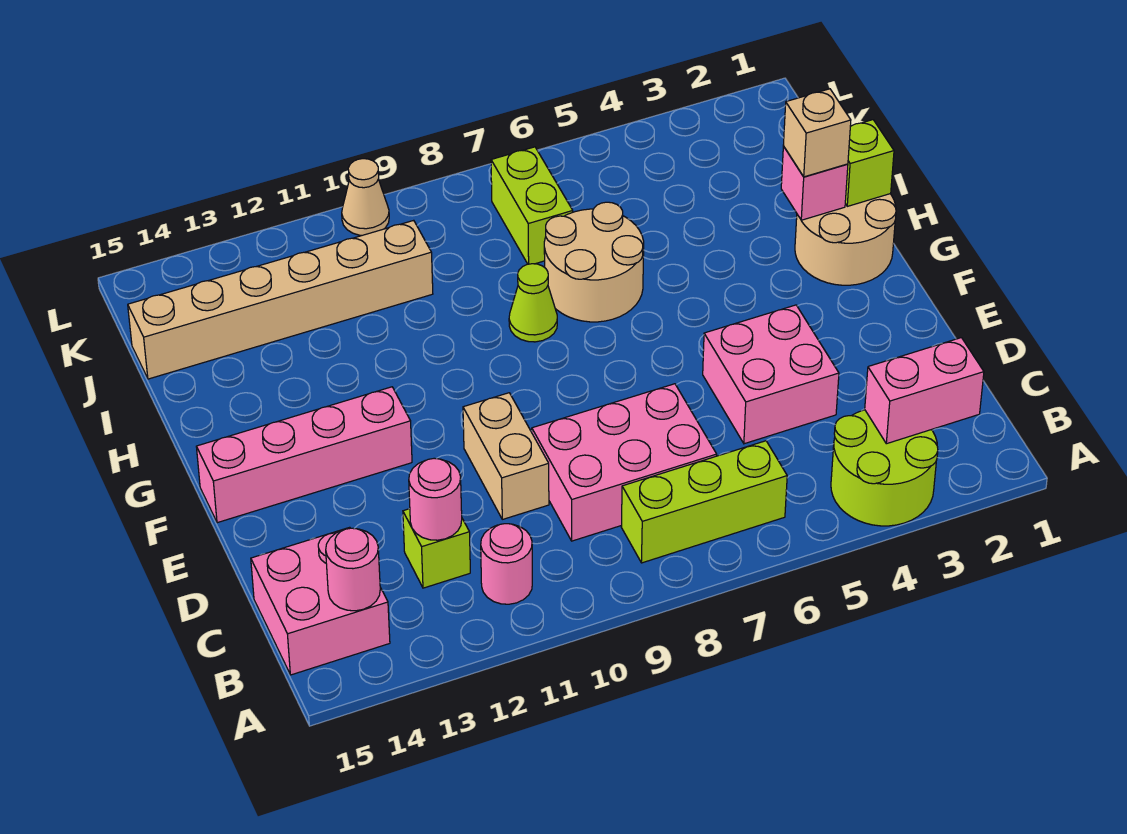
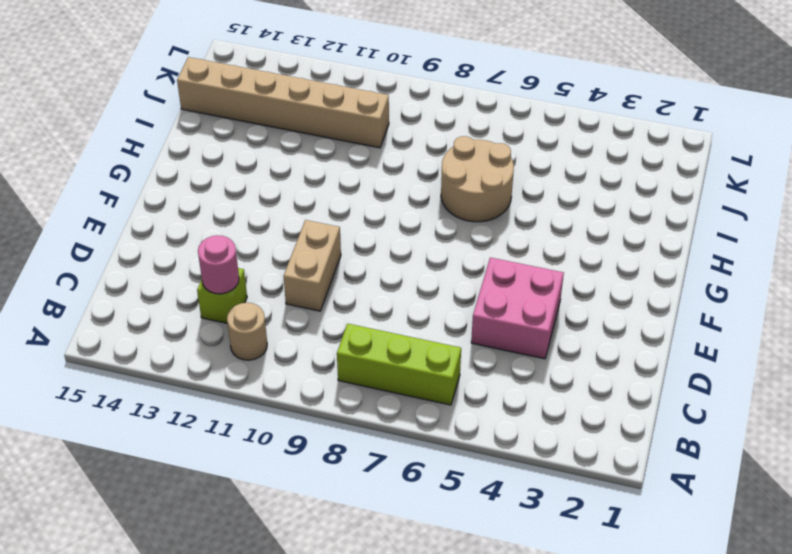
tan round brick B11 level 1 -> pink round brick B11 level 1
none -> lime round brick A3:B4 level 1
none -> pink brick B14:C15 level 1
none -> pink brick C7:D9 level 1

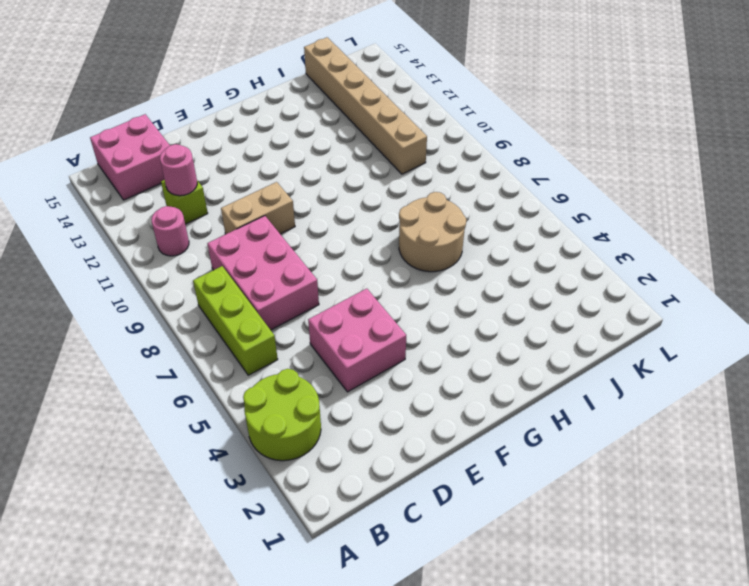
none -> pink brick F12:F15 level 1
none -> tan round brick G1:H2 level 1
none -> lime cone H8 level 1

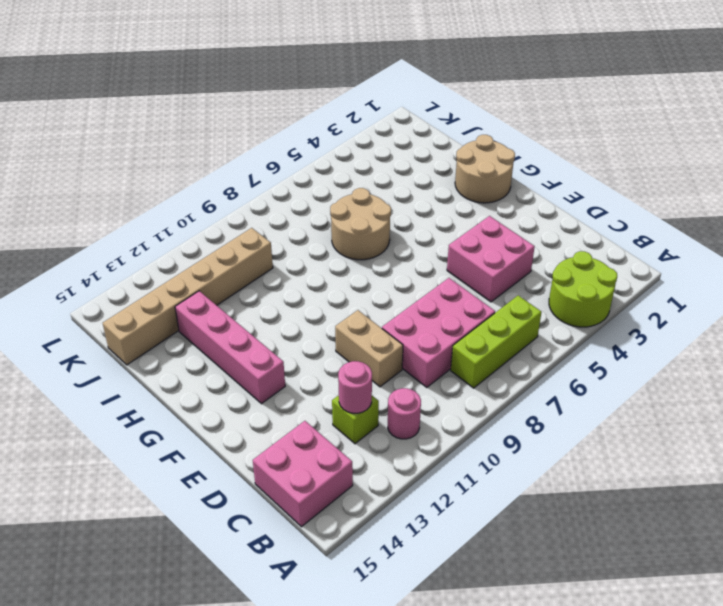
pink brick F13:I13 level 1 -> pink brick F12:F15 level 1
none -> lime cone H8 level 1
none -> lime brick J7:K7 level 1
none -> tan cone L10 level 1

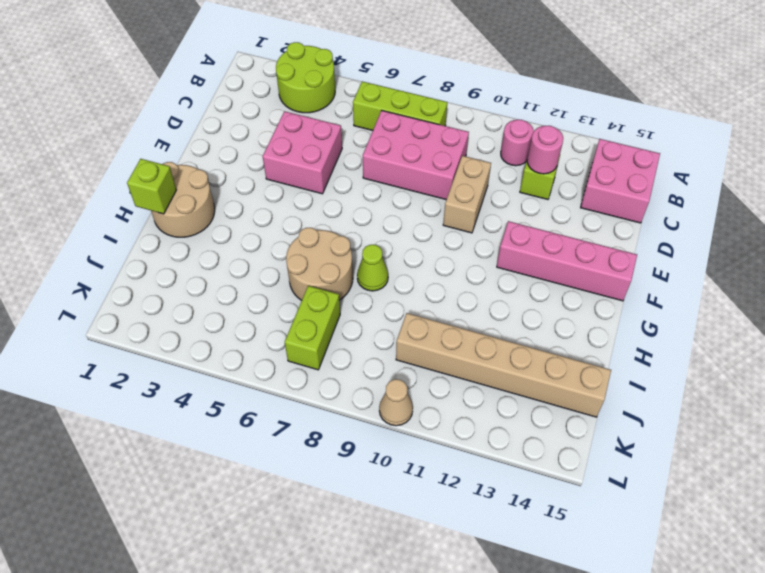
none -> pink brick B2:B3 level 2
none -> pink round brick B14 level 2
none -> pink brick H2 level 2

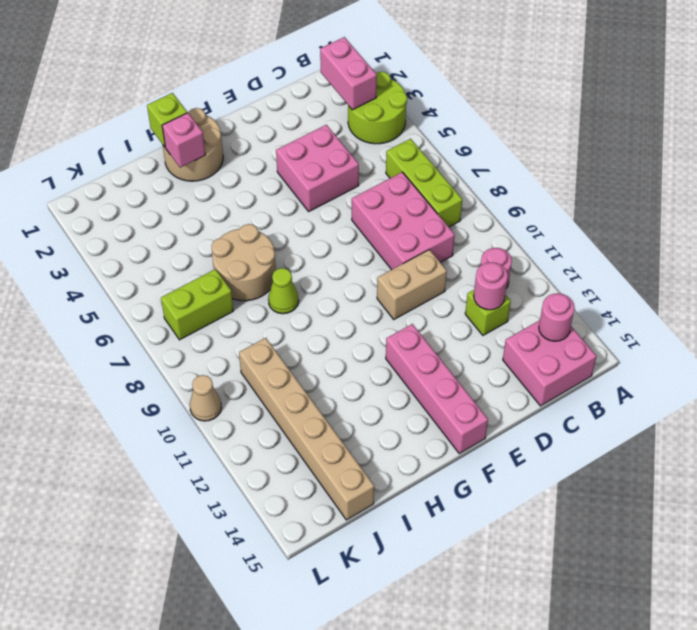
none -> tan brick H2 level 3

